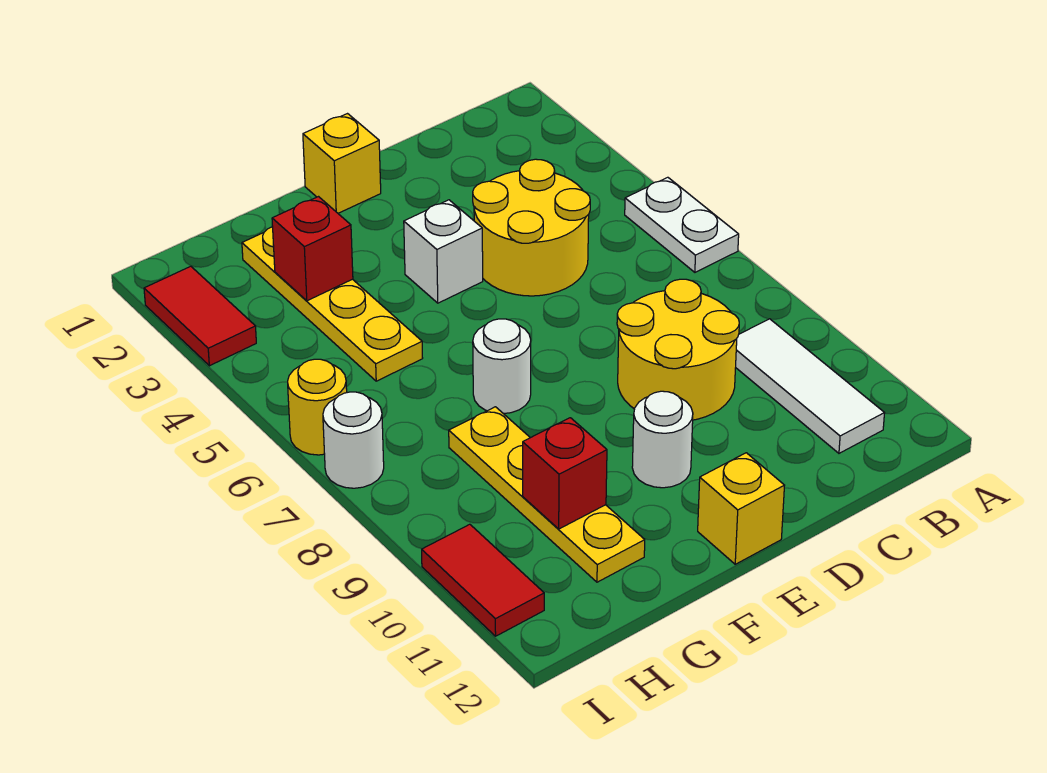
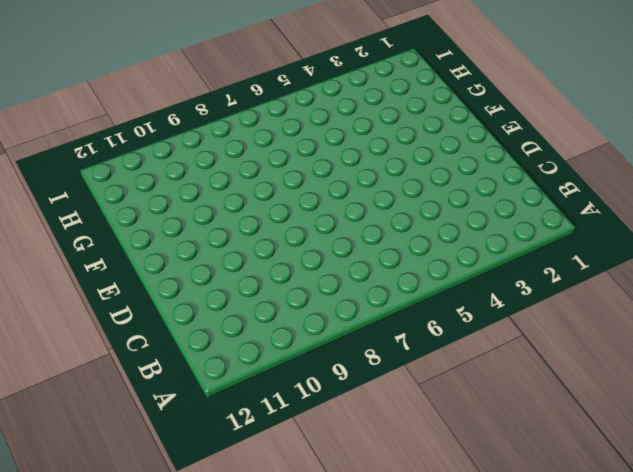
none -> white plate A5:A6 level 1
none -> white tile B9:B11 level 1
none -> yellow round brick C4:D5 level 1

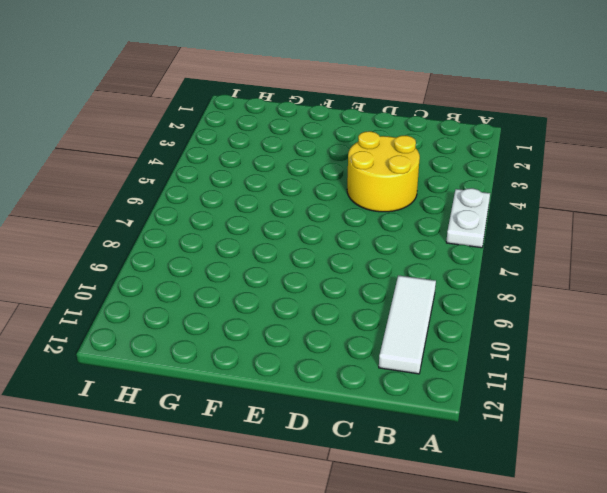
none -> yellow round brick C8:D9 level 1
none -> yellow brick E1 level 1
none -> white brick E4 level 1

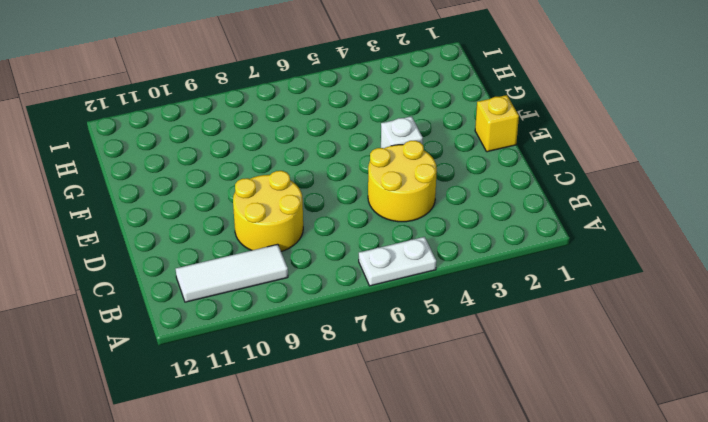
none -> white round brick E10 level 1
none -> yellow brick E12 level 1
none -> white round brick F7 level 1

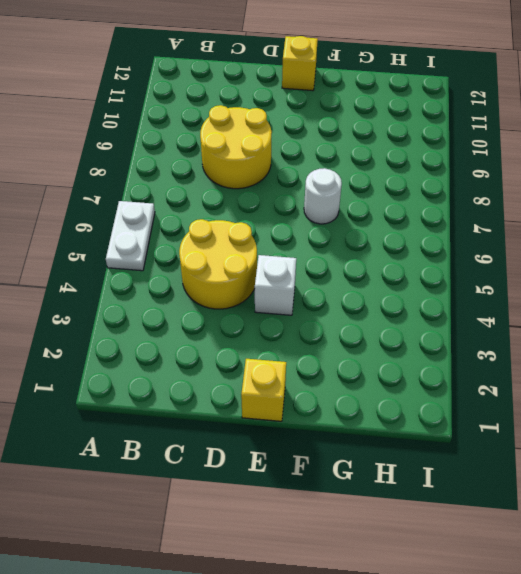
none -> white tile B9:B11 level 1
none -> white round brick E10 level 1
none -> yellow plate G2:G5 level 1

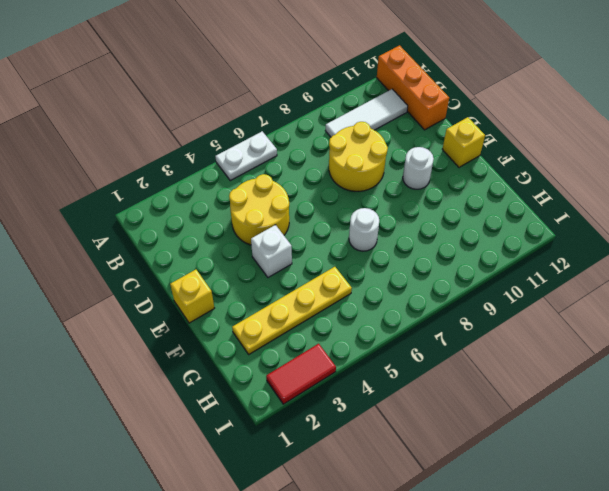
orange brick A12:C12 level 1 -> none
none -> yellow plate G8:G11 level 1
none -> yellow round brick I6 level 1
none -> white round brick I7 level 1

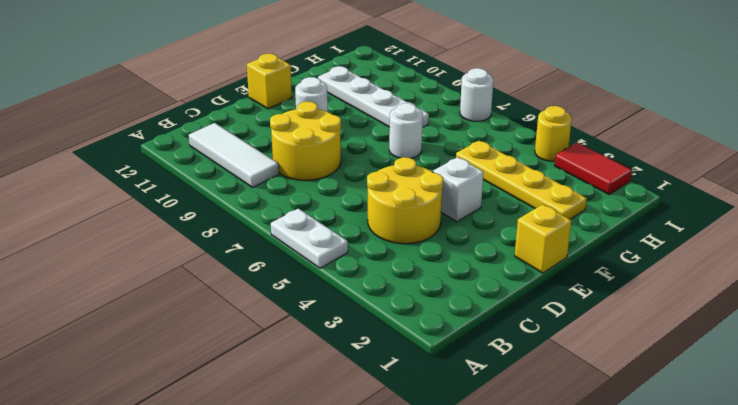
white plate G8:G11 level 1 -> yellow plate G8:G11 level 1
yellow round brick I4 level 1 -> yellow round brick I6 level 1
none -> red tile I10:I11 level 1
none -> red brick G3 level 2
none -> red brick G10 level 2

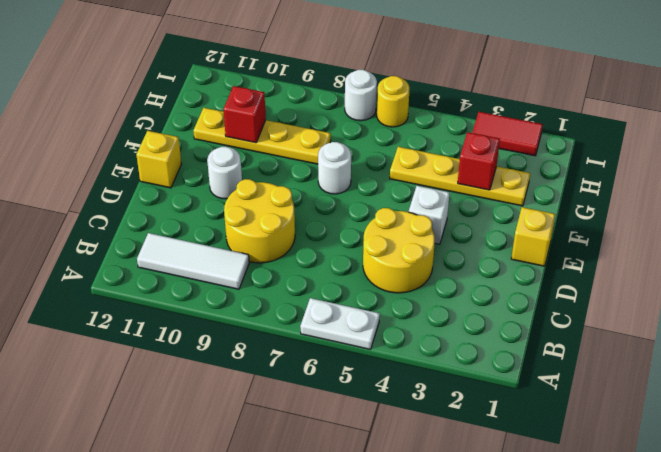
none -> red tile I10:I11 level 1

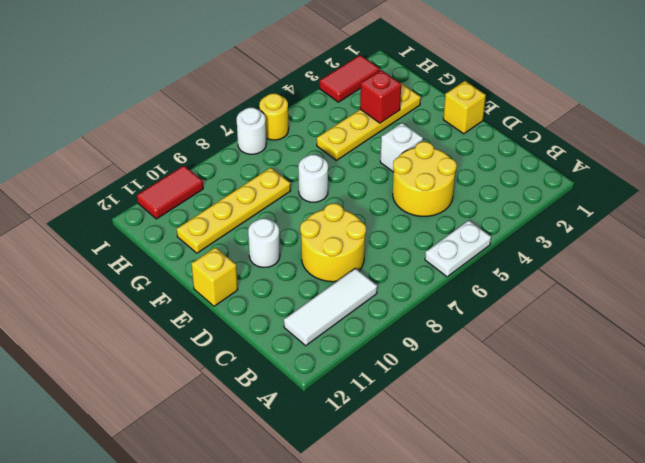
none -> red brick G10 level 2

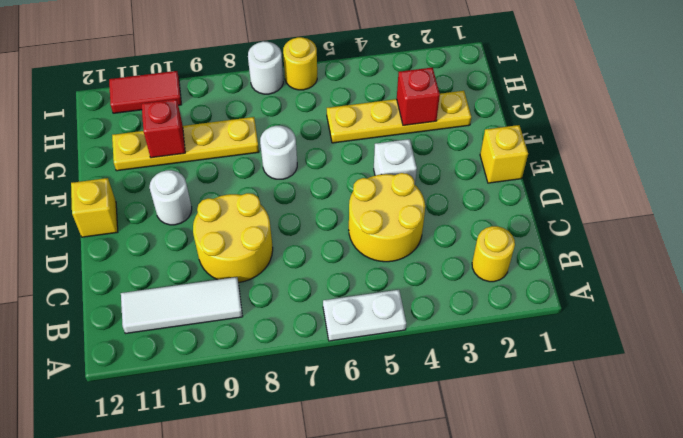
yellow round brick B2 level 1 -> none
none -> red tile I2:I3 level 1

